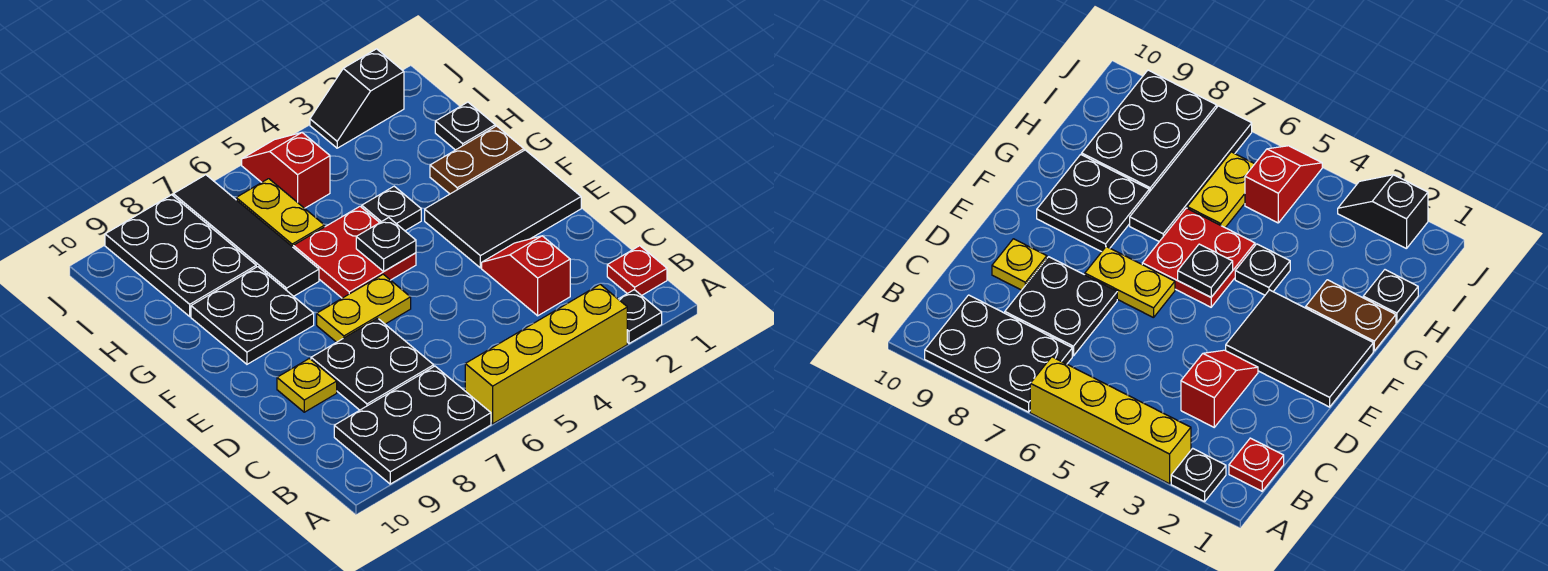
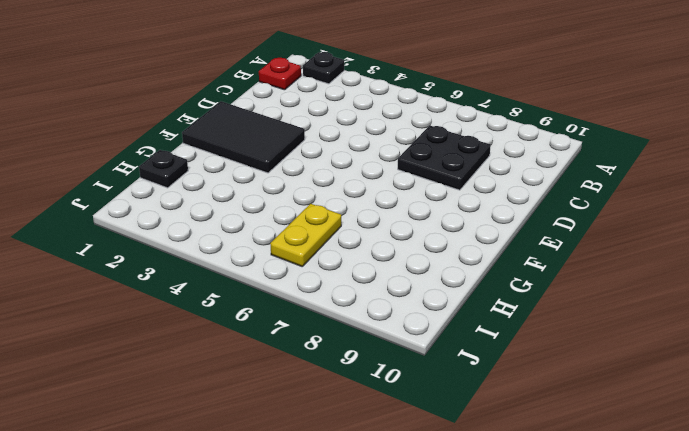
none -> yellow brick A3:A6 level 1
none -> black plate A7:B9 level 1
none -> red slope C3:D3 level 1 top C

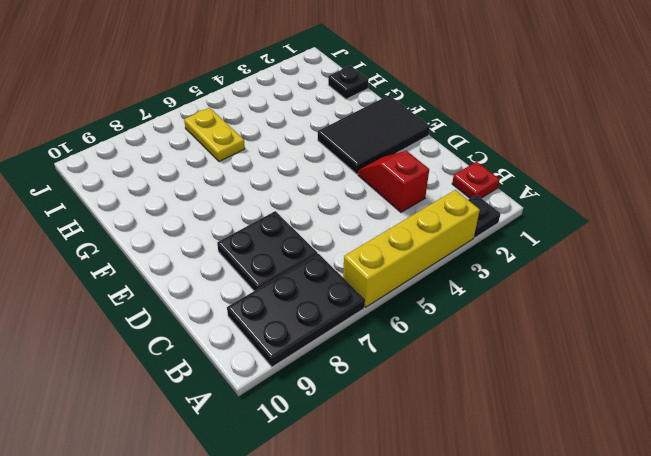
none -> yellow plate D9 level 1
none -> yellow plate E6:E7 level 1
none -> red plate F5:G6 level 1

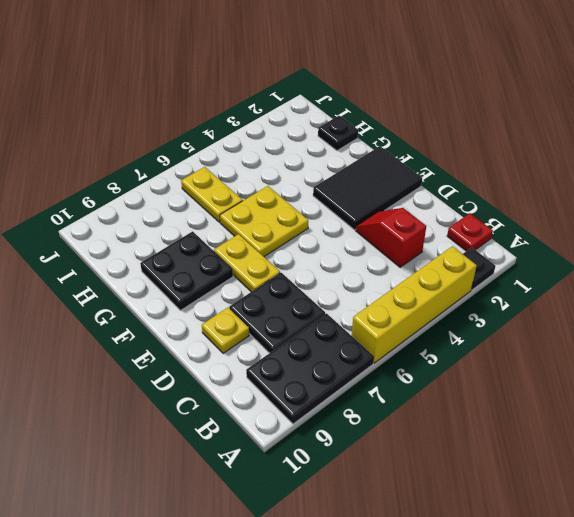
yellow plate E7:F7 level 1 -> yellow plate E6:E7 level 1
yellow plate F5:G6 level 1 -> red plate F5:G6 level 1
none -> brown plate G1:G2 level 1
none -> black plate G4 level 1
none -> black tile G7:J7 level 1

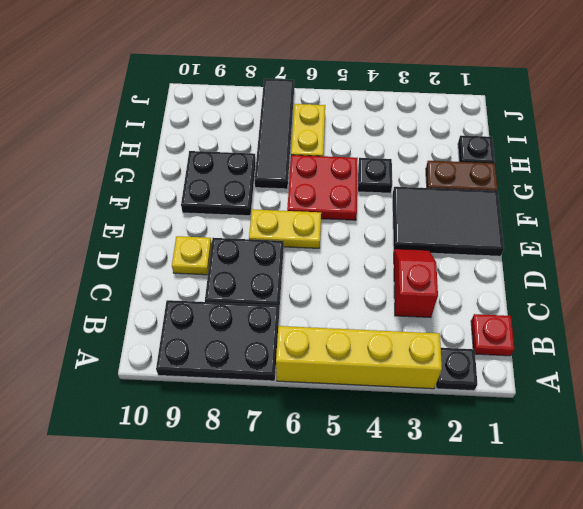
none -> black plate H8:J9 level 1
none -> red slope I5:J5 level 1 top I
none -> black slope J2:J3 level 1 top 2

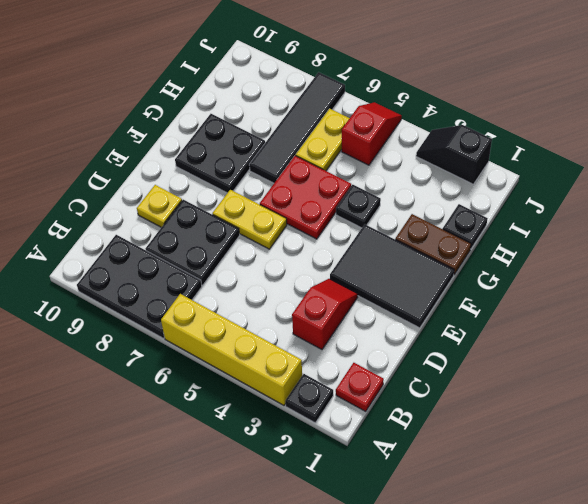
none -> black plate H8:J9 level 1
none -> black plate F5 level 2

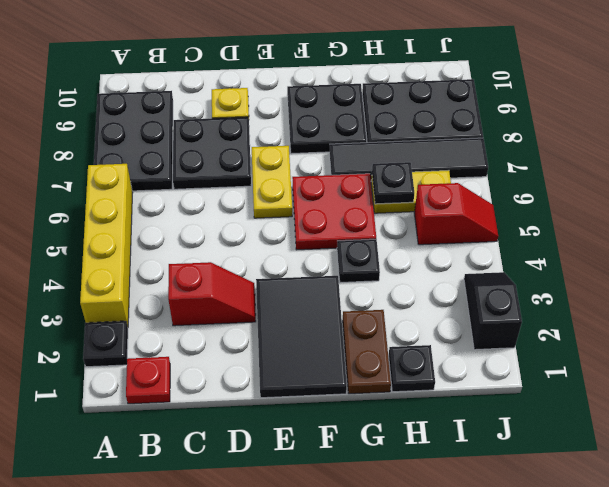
black plate H6 level 2 -> black plate F5 level 2

